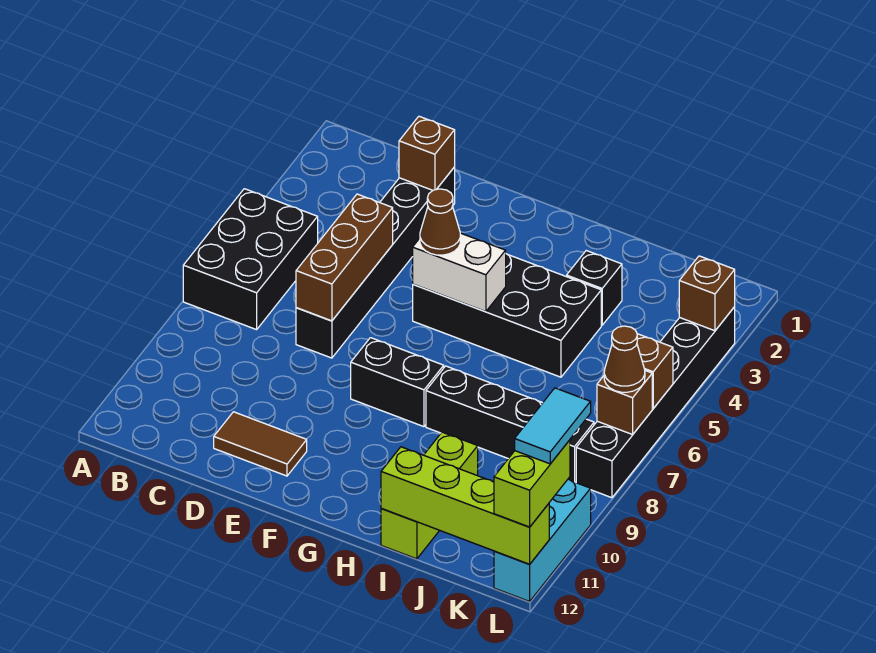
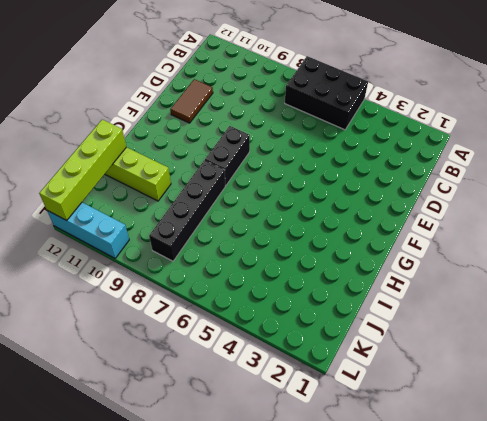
none -> black brick D2:D7 level 1
none -> black brick F4:I5 level 1
none -> black brick I3 level 1

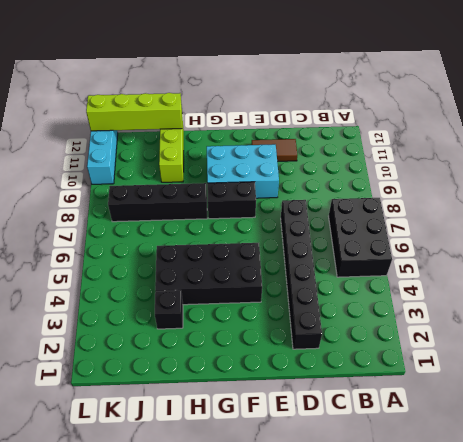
cyan brick E9:G10 level 1 -> none
none -> black brick L3:L8 level 1
none -> brown brick D2 level 2
none -> brown brick D5:D7 level 2

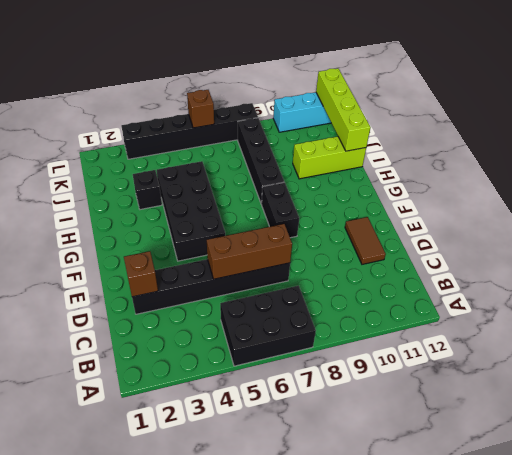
none -> white brick F5:G5 level 2
none -> brown brick L3 level 2
none -> brown brick L7 level 2

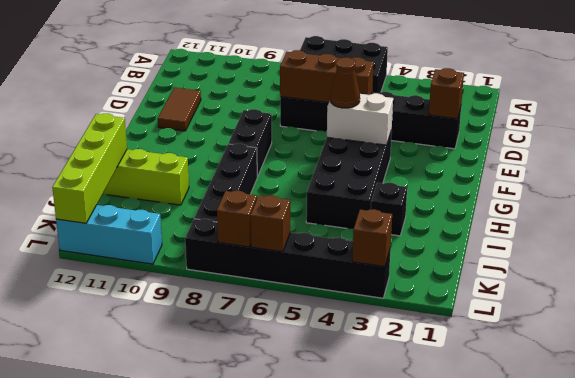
white brick F4:F5 level 2 -> white brick F5:G5 level 2
none -> brown cone L7 level 3
none -> lime brick L11:L12 level 3
none -> cyan tile L10:L11 level 4

